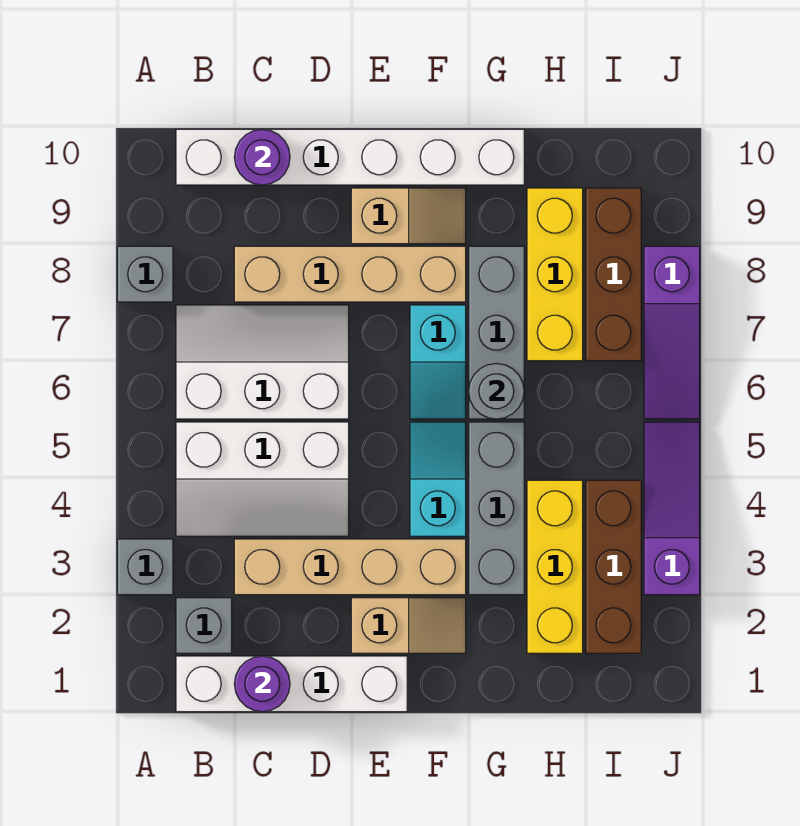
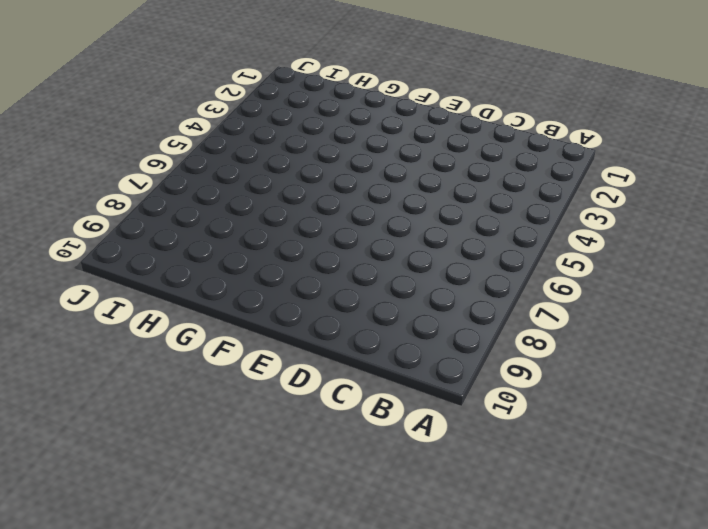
none -> grey brick A3 level 1
none -> grey brick A8 level 1
none -> white brick B1:E1 level 1

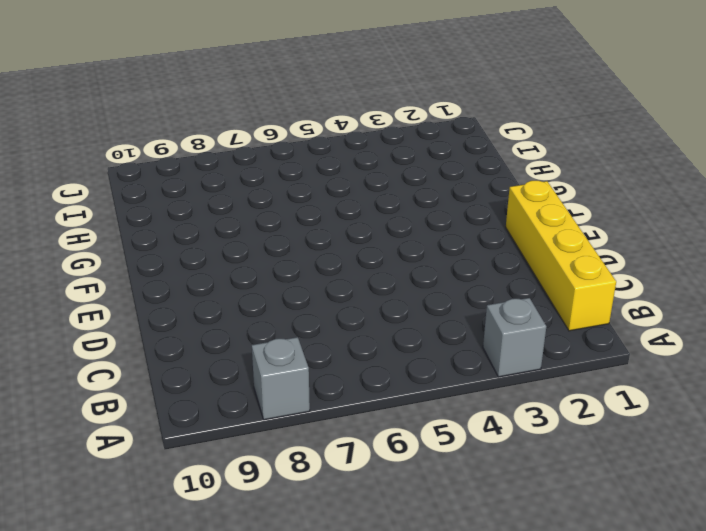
yellow brick B1:E1 level 1 -> white brick B1:E1 level 1
none -> grey brick B2 level 1
none -> white slope B4:D5 level 1 top 5
none -> white slope B6:D7 level 1 top 6

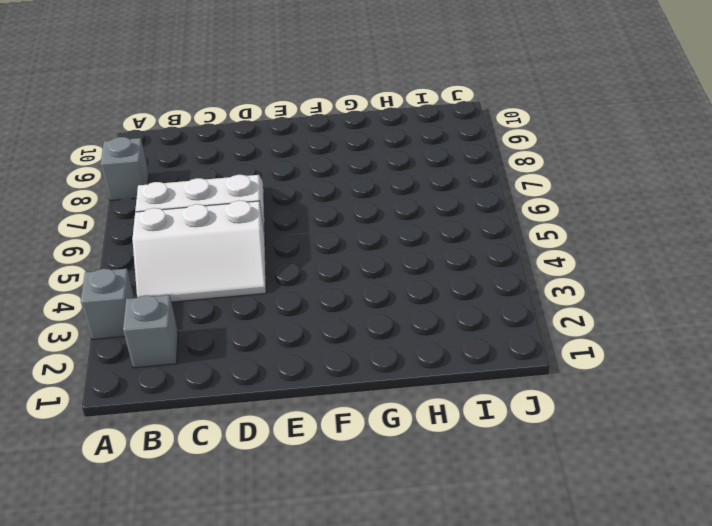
none -> white brick B1:E1 level 1
none -> white brick B10:G10 level 1
none -> tan brick C3:F3 level 1

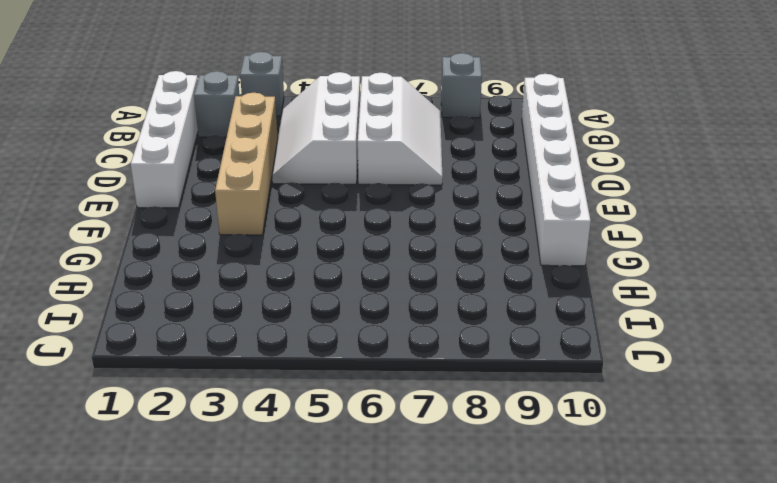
none -> tan brick C8:F8 level 1
none -> tan slope E2:F2 level 1 top E
none -> tan slope E9:F9 level 1 top E

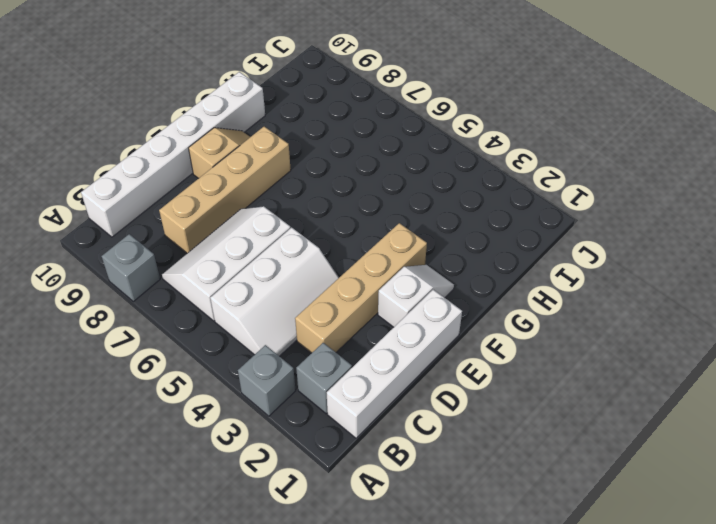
white slope E2:F2 level 1 top E -> tan slope E2:F2 level 1 top E
none -> cyan slope F4:F5 level 1 top 4
none -> cyan slope F6:F7 level 1 top 7
none -> grey brick G3:G5 level 1

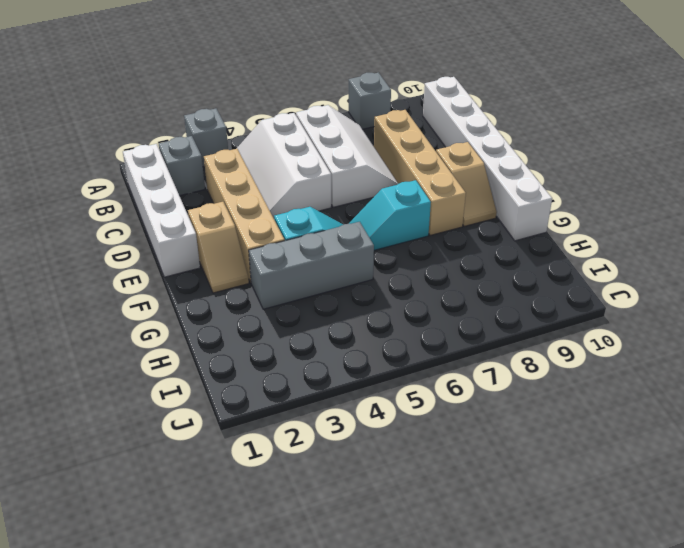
none -> grey brick G6:G8 level 1
none -> yellow brick H2:H4 level 1
none -> yellow brick H7:H9 level 1

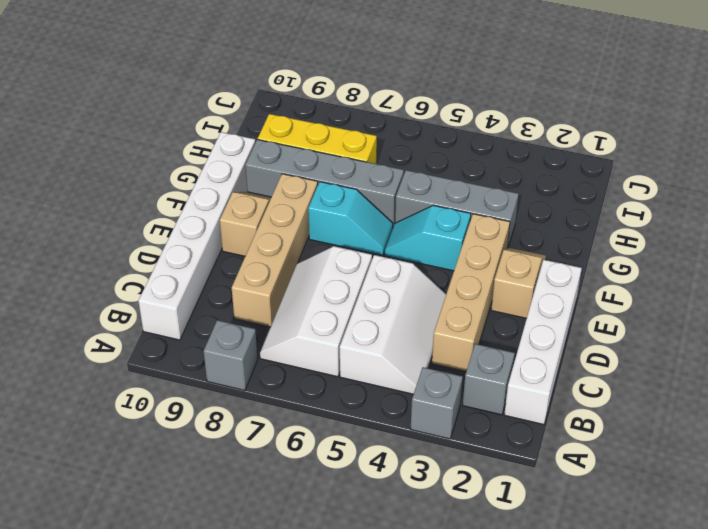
grey brick G6:G9 level 1 -> grey brick G6:G8 level 1
none -> yellow brick H2:H4 level 1
none -> brown brick I2:I4 level 1
none -> brown brick I7:I9 level 1

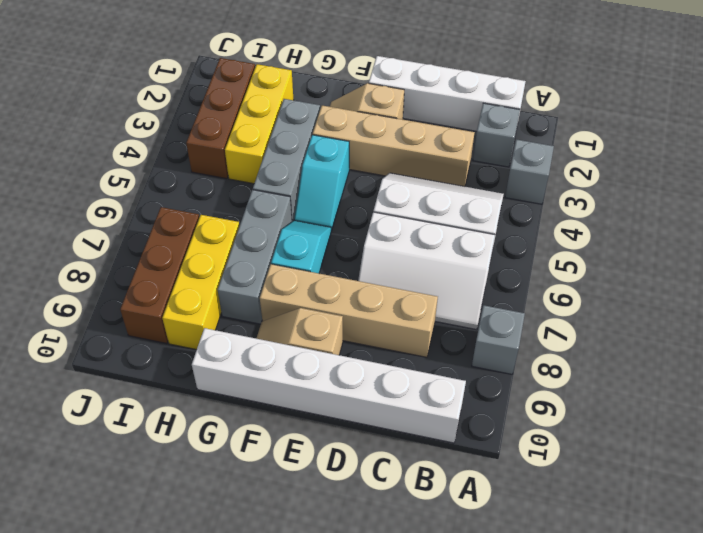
none -> purple slope J3:J5 level 1 top 3
none -> purple slope J6:J8 level 1 top 8
none -> purple round brick C1 level 2

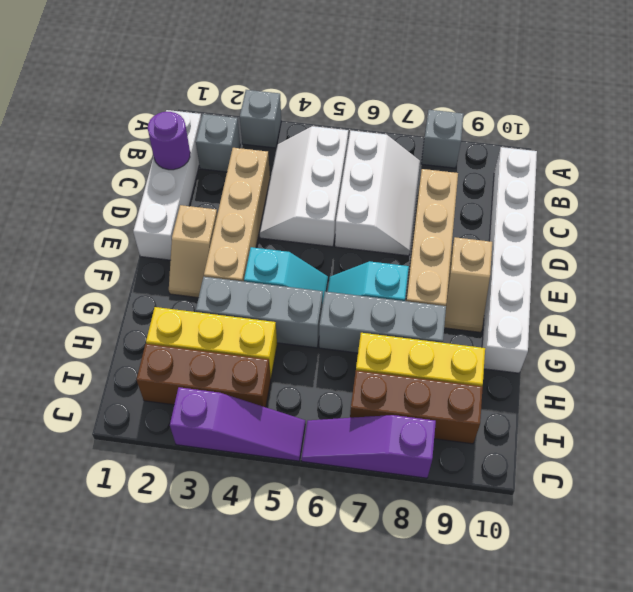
none -> purple round brick C10 level 2
none -> grey round brick G6 level 2

